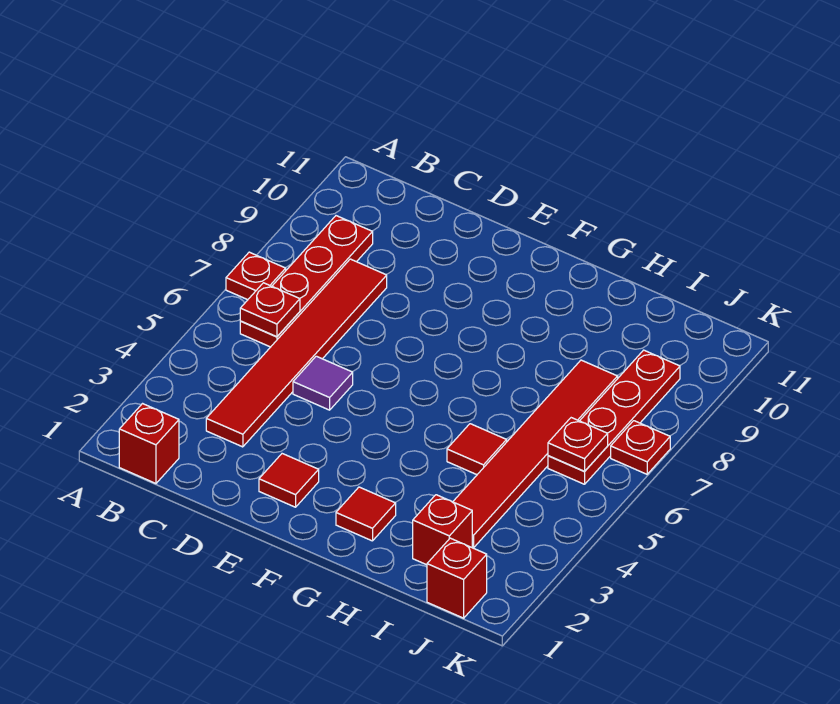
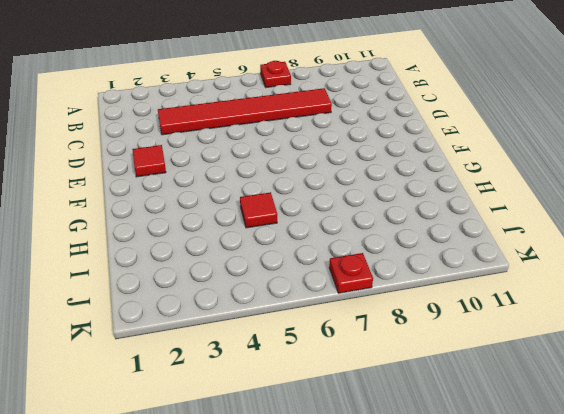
none -> red brick B1 level 1
none -> red plate B6:B9 level 1
none -> purple tile D5 level 1

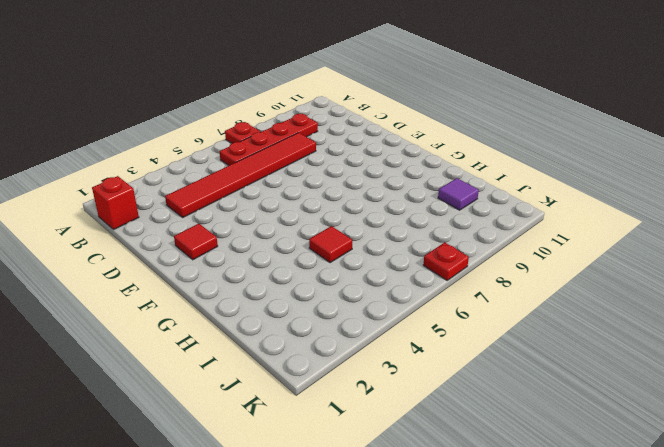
purple tile I10 level 1 -> purple tile D5 level 1
none -> red tile G2 level 1
none -> red brick I2 level 1
none -> red tile I3:I8 level 1

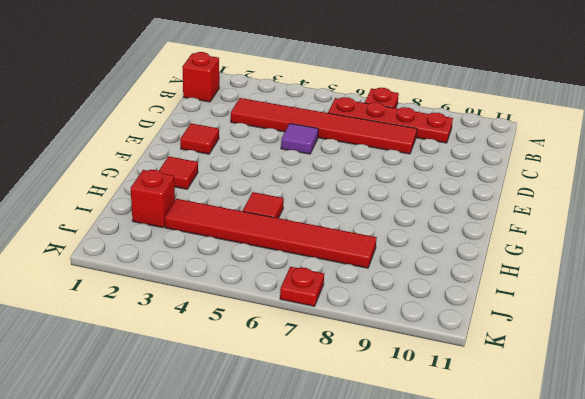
none -> red brick J1 level 1
none -> red plate J6:J9 level 1
none -> red plate B6 level 2

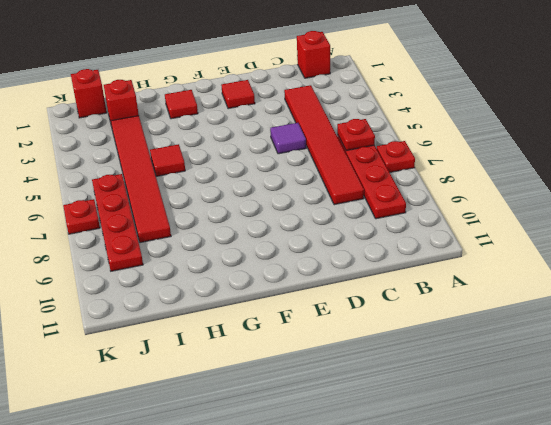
none -> red plate J6 level 2

